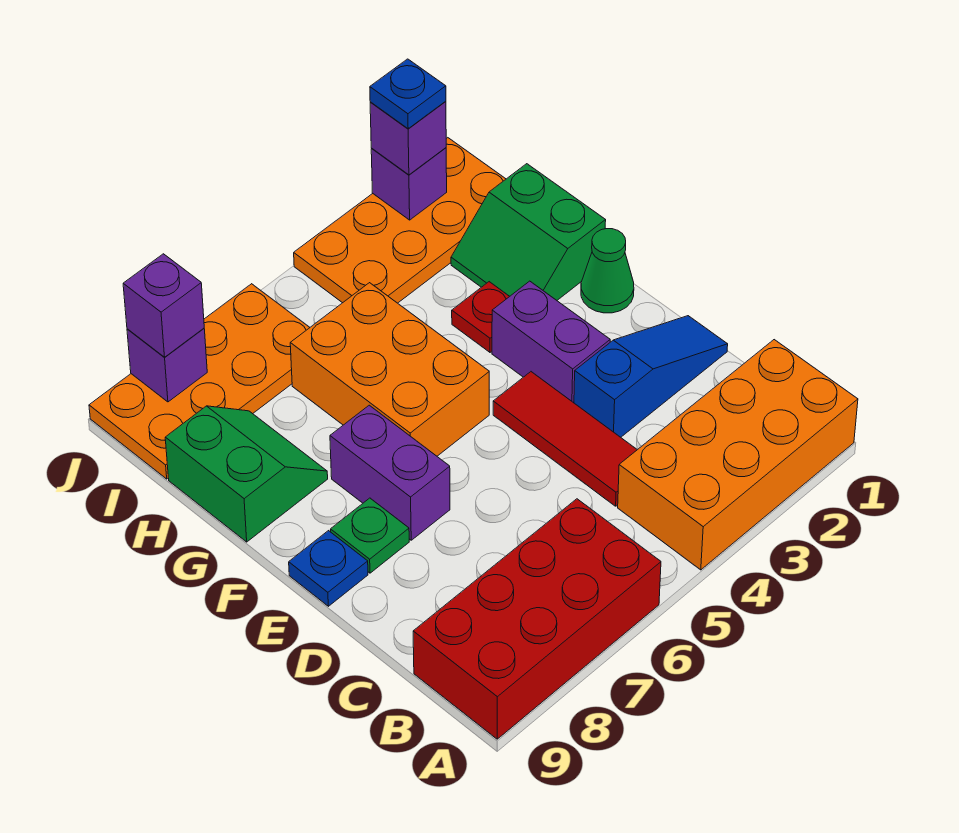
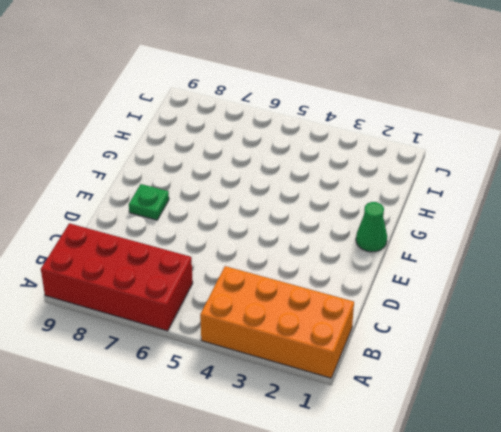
none -> red tile C4:E4 level 1
none -> blue slope D1:D3 level 1 top 3
none -> purple brick E3:F3 level 1

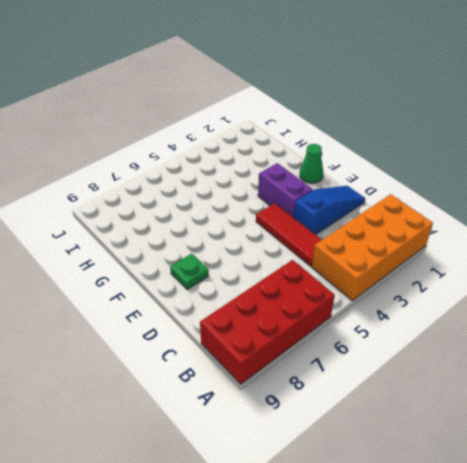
none -> purple brick E7:F7 level 1
none -> blue plate E9 level 1
none -> orange brick F5:H6 level 1

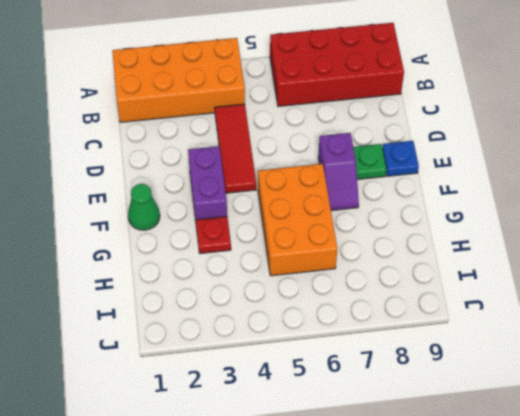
purple slope E7:F7 level 1 top E -> purple brick E7:F7 level 1
none -> blue slope D1:D3 level 1 top 3
none -> green slope G1:H2 level 1 top 1
none -> green slope G8:H9 level 1 top 9

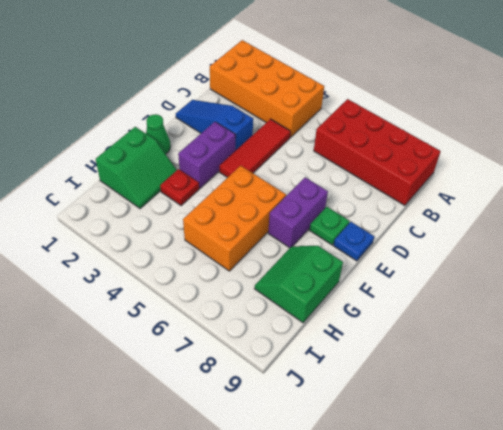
none -> orange plate I1:J4 level 1
none -> orange plate I6:J9 level 1
none -> purple brick J2 level 2

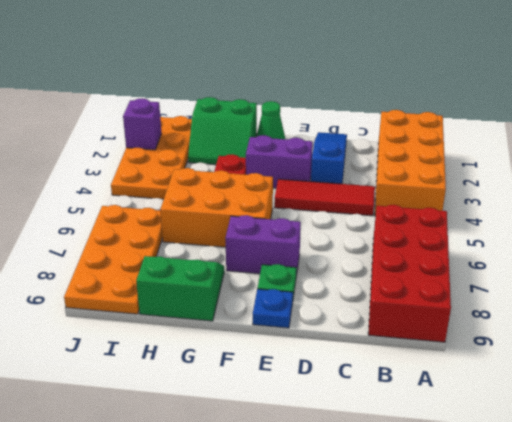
none -> purple brick J8 level 2
none -> purple brick J2 level 3
none -> purple brick J8 level 3

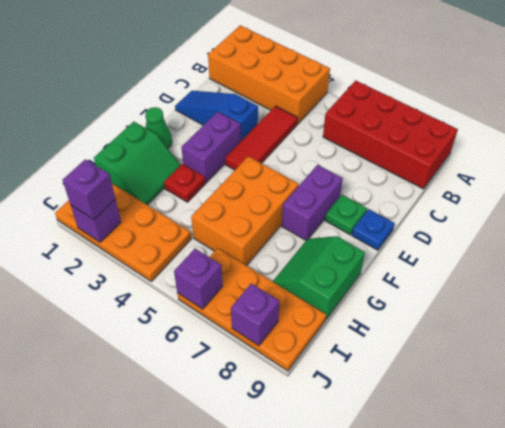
purple brick J6 level 2 -> purple brick J8 level 3
none -> blue plate J2 level 4

